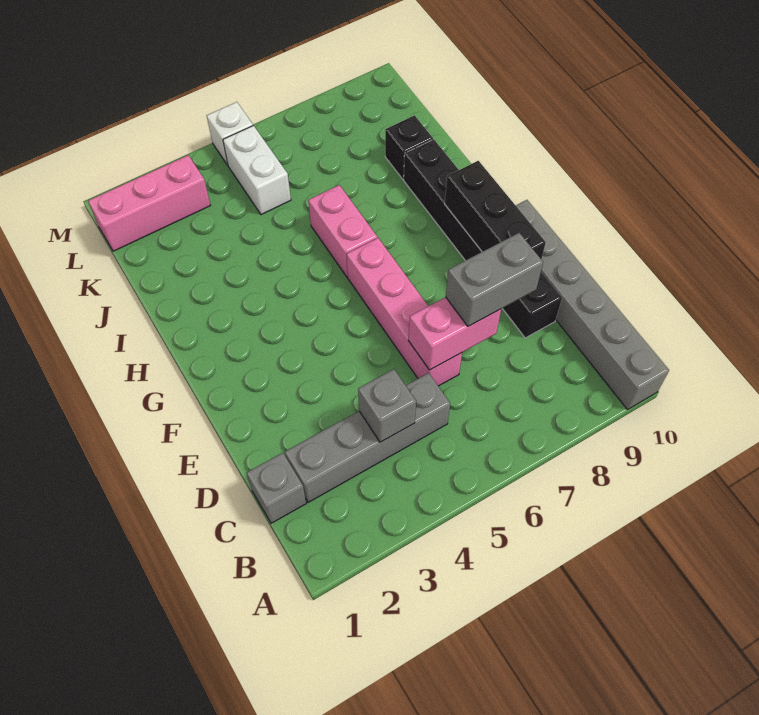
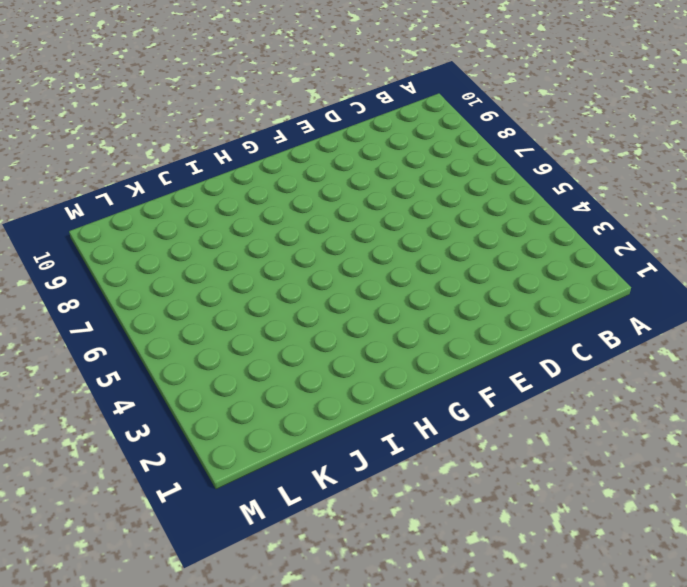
none -> grey brick A10:F10 level 1
none -> grey brick C1 level 1
none -> grey brick C2:C5 level 1

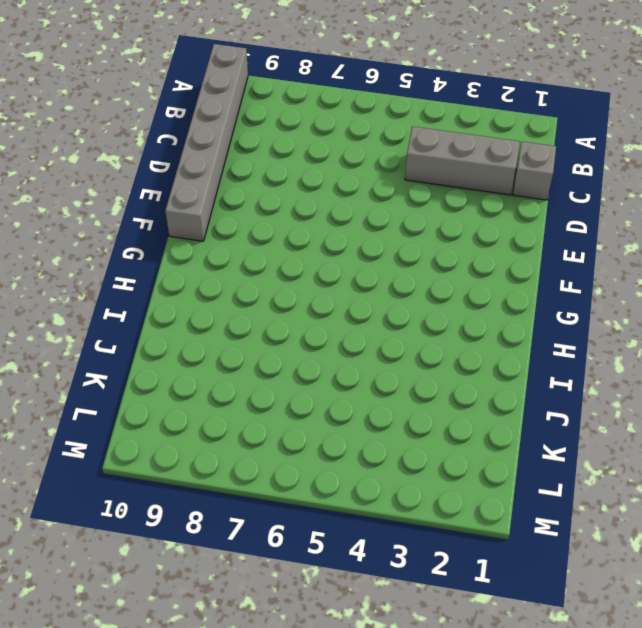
grey brick C2:C4 level 1 -> grey brick C2:C5 level 1
none -> pink brick D6:G6 level 1
none -> black brick D9:I9 level 1
none -> pink brick H6:I6 level 1

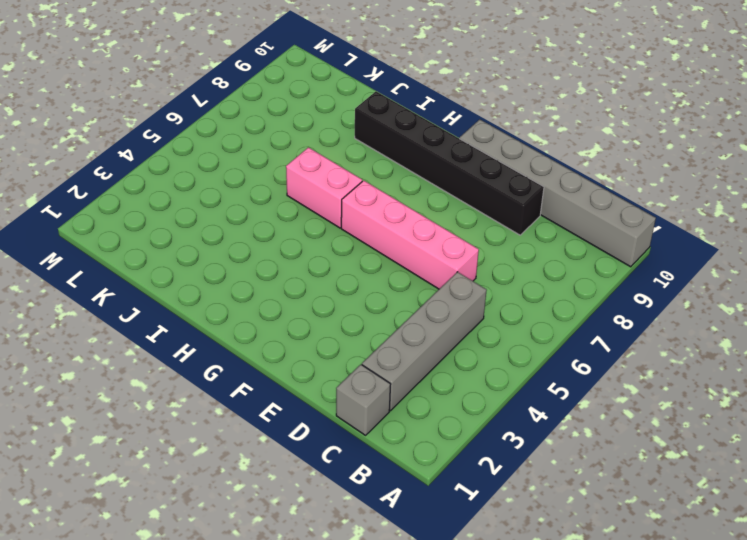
none -> black brick J9 level 1
none -> white brick K5:L5 level 1
none -> pink brick L1:L3 level 1

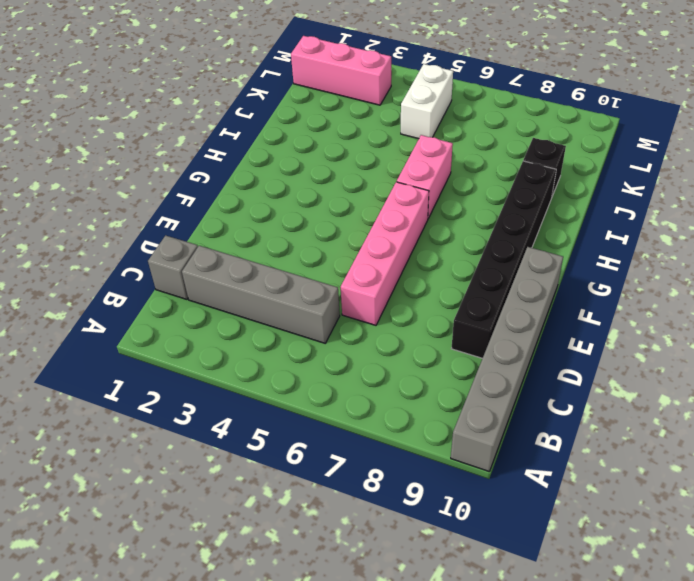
none -> white brick M5 level 1
none -> grey brick C4 level 2
none -> pink brick D6:D7 level 2

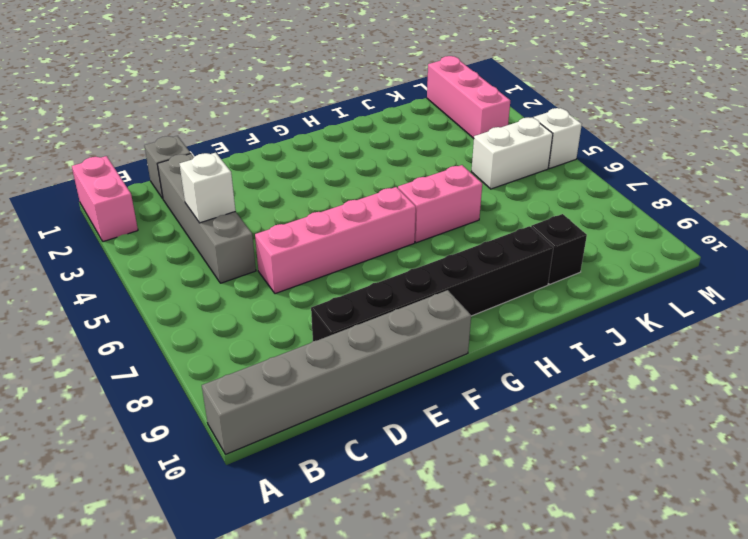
pink brick A1:A2 level 1 -> pink brick D6:D7 level 2
white brick C4 level 2 -> grey brick C4 level 2
none -> black brick E9:G9 level 2
none -> grey brick D7:D8 level 3

